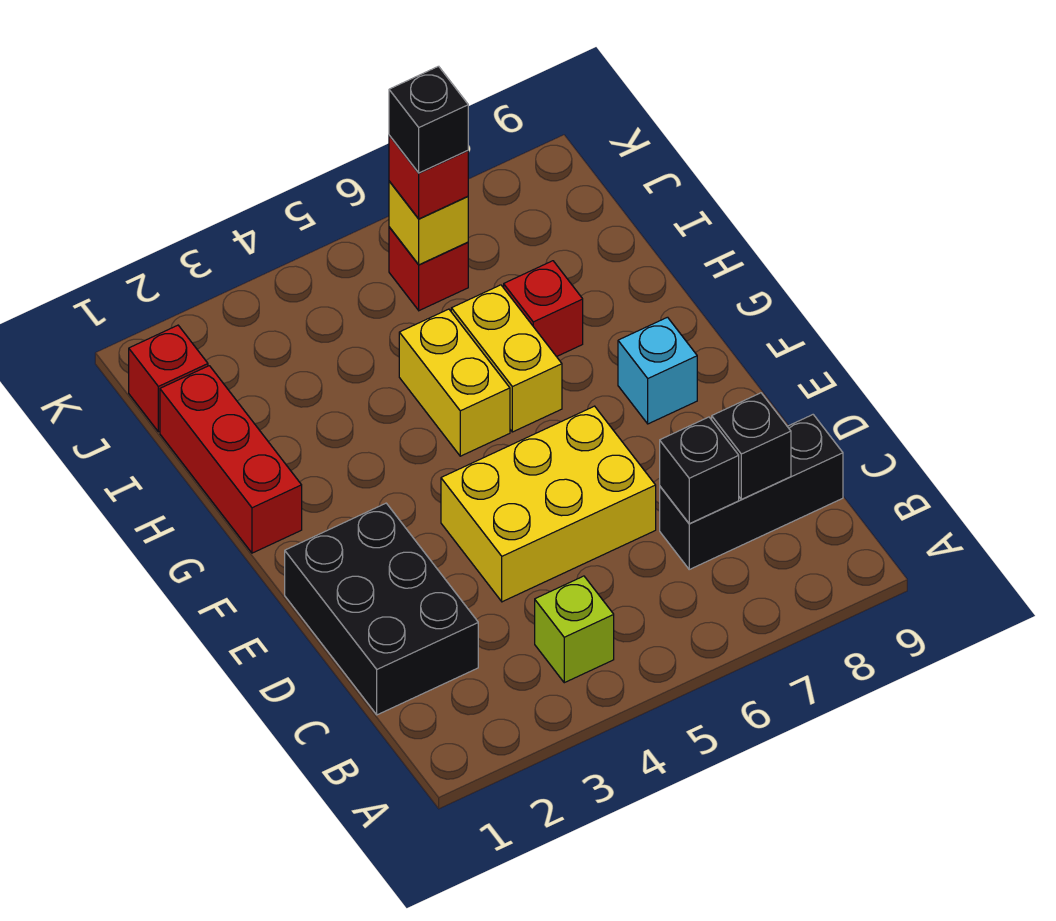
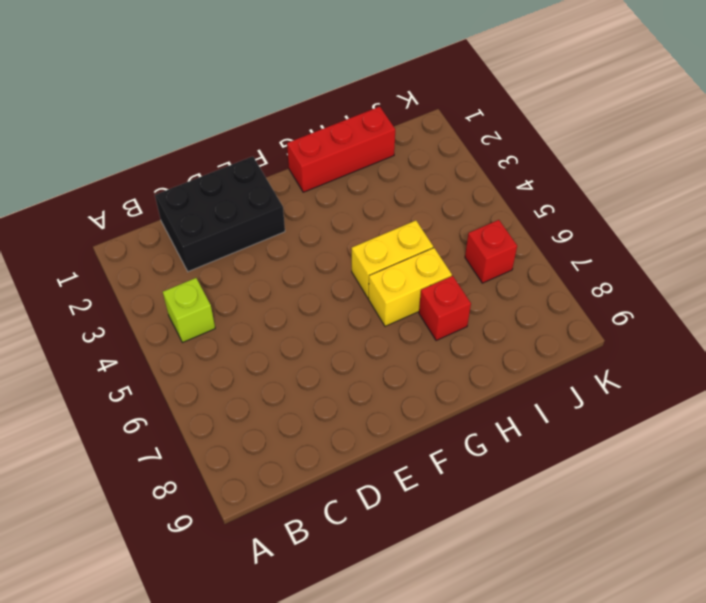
none -> black brick C7:C9 level 1
none -> yellow brick D4:E6 level 1
none -> cyan brick F8 level 1

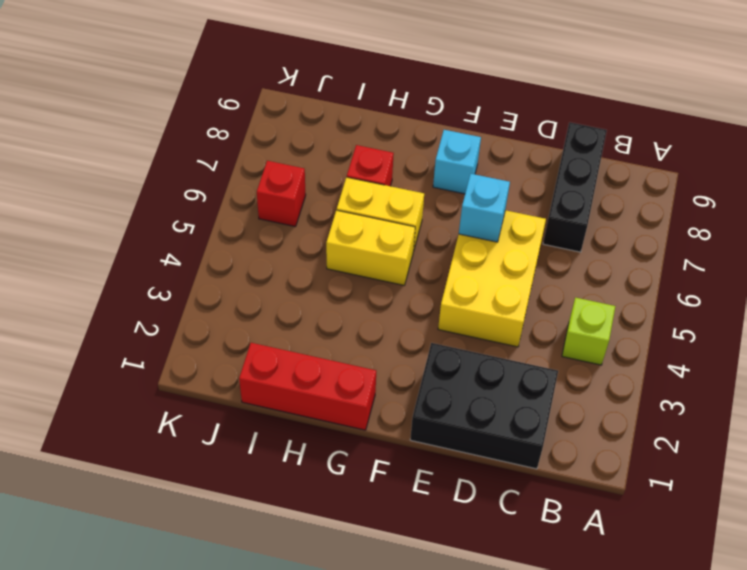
cyan brick E6 level 2 -> none
none -> red brick J1 level 1
none -> black brick C7 level 2
none -> black brick C8 level 2

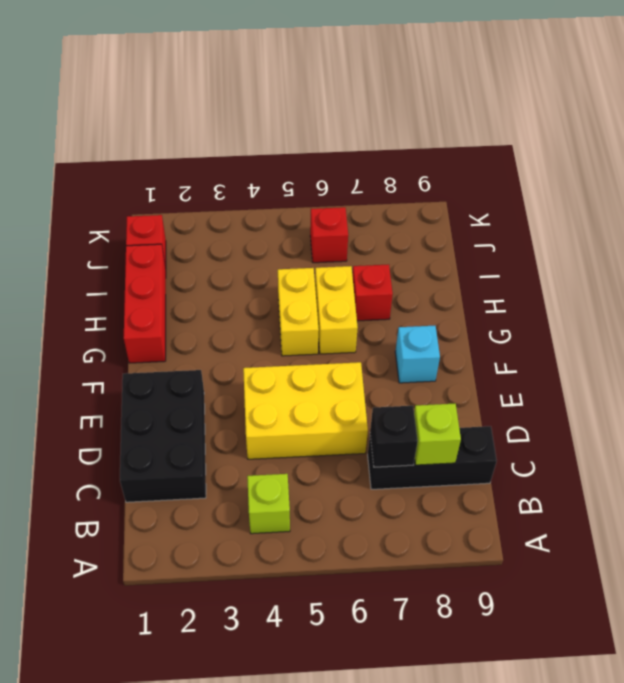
lime brick C8 level 2 -> black brick C8 level 2
none -> yellow brick J6 level 2
none -> red brick J6 level 3
none -> black brick J6 level 4

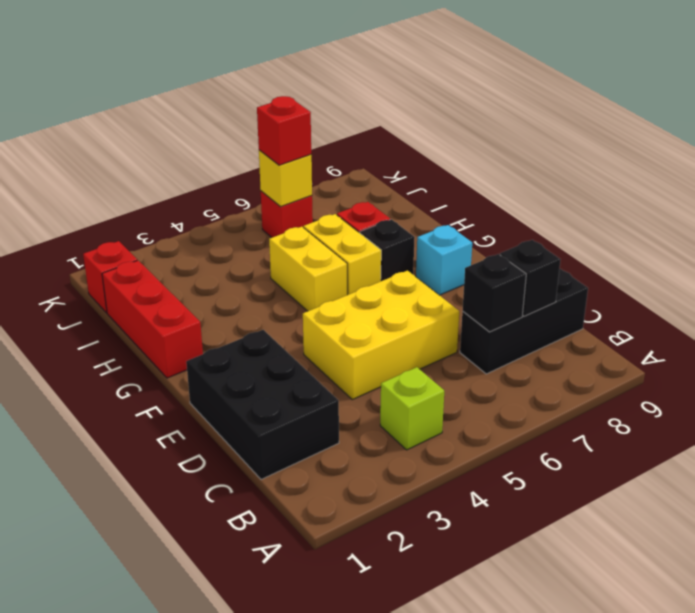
black brick G7 level 1 -> black brick J6 level 4

